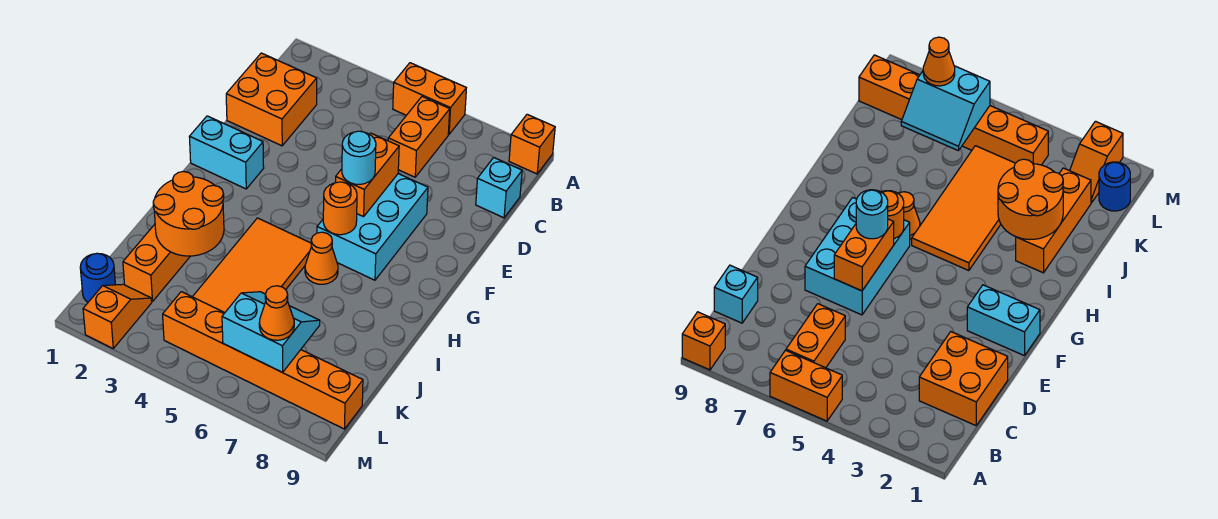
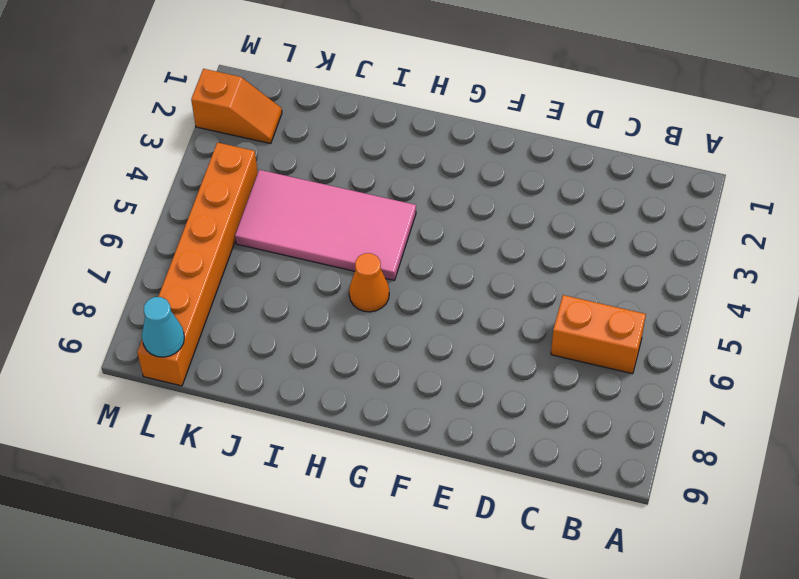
pink tile H4:K5 level 1 -> orange tile H4:K5 level 1
cyan cone L9 level 2 -> none
none -> orange brick A5:A6 level 1
none -> orange brick A9 level 1
none -> orange brick C1:D2 level 1

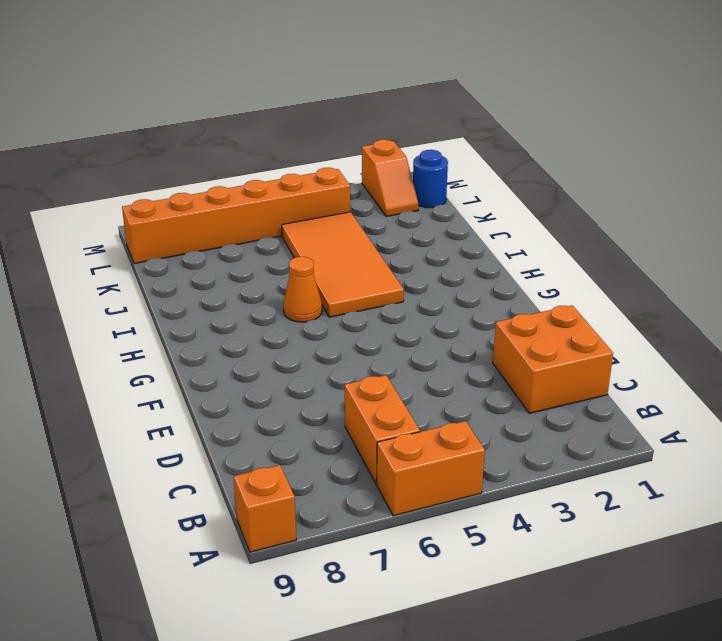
none -> cyan brick C9 level 1
none -> cyan brick E6:G7 level 1
none -> cyan brick F1:F2 level 1

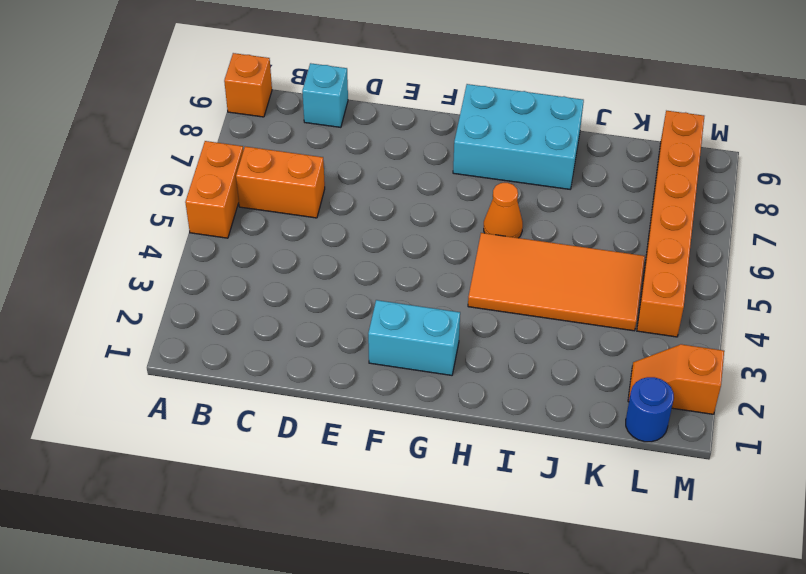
cyan brick F2:G2 level 1 -> cyan brick F1:F2 level 1
cyan brick G8:I9 level 1 -> cyan brick E6:G7 level 1
none -> orange brick C1:D2 level 1
none -> orange brick I2:K2 level 1
none -> orange brick E6:F6 level 2

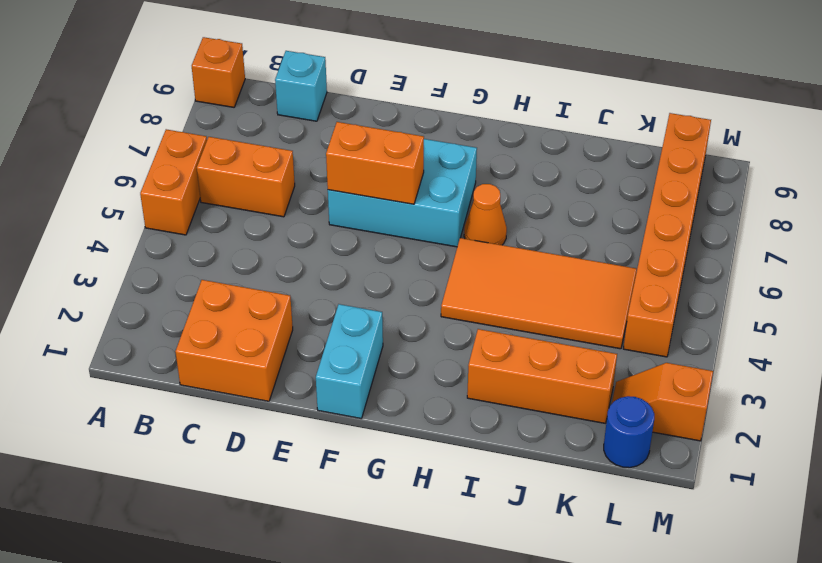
none -> orange round brick G6 level 2
none -> orange round brick I2:J3 level 2
none -> cyan slope K6:L7 level 2 top L

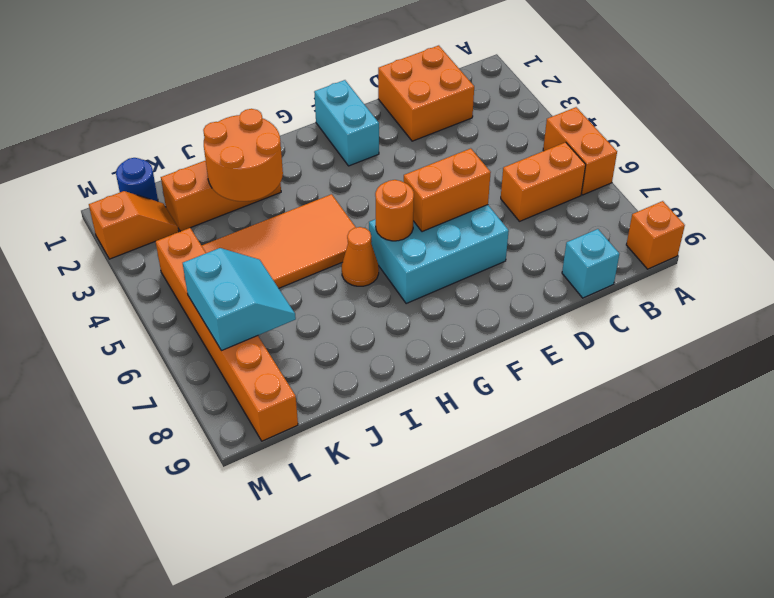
none -> cyan round brick F6 level 3
none -> orange cone L7 level 3

